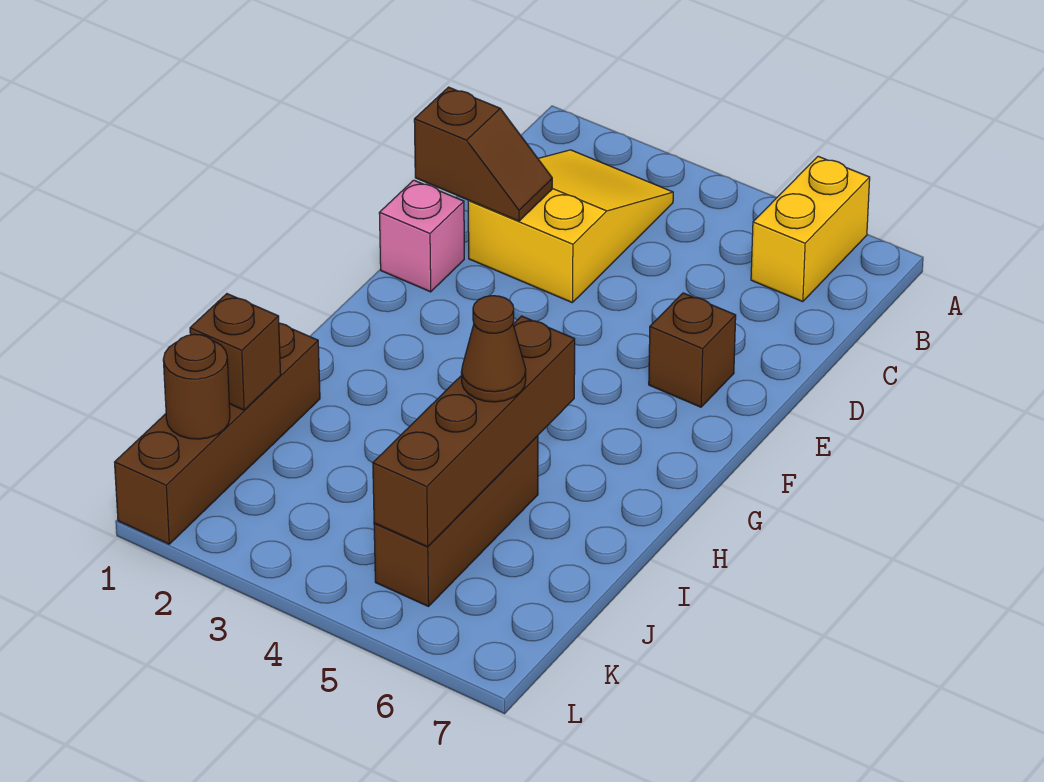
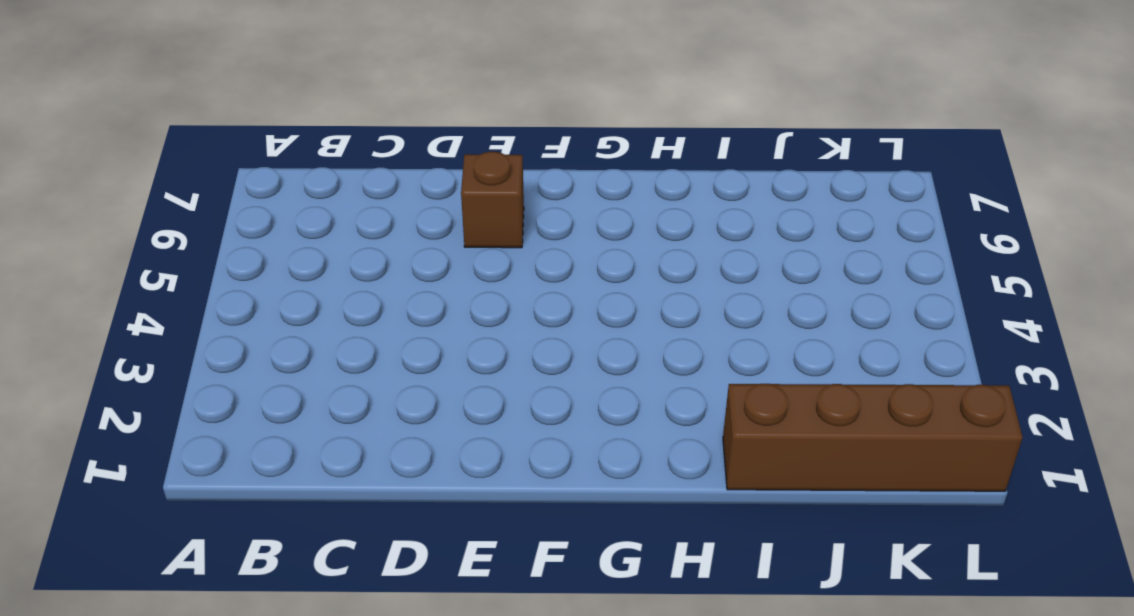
none -> yellow brick A6:B6 level 1
none -> yellow slope B2:D3 level 1 top D

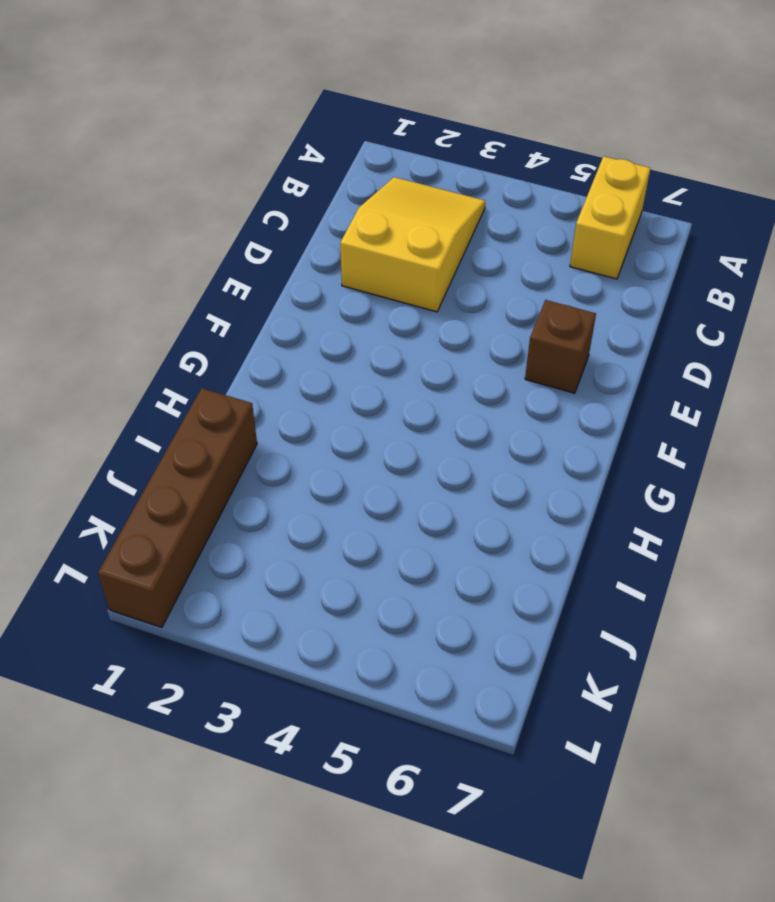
none -> pink brick E1 level 1
none -> brown brick I5:K5 level 1

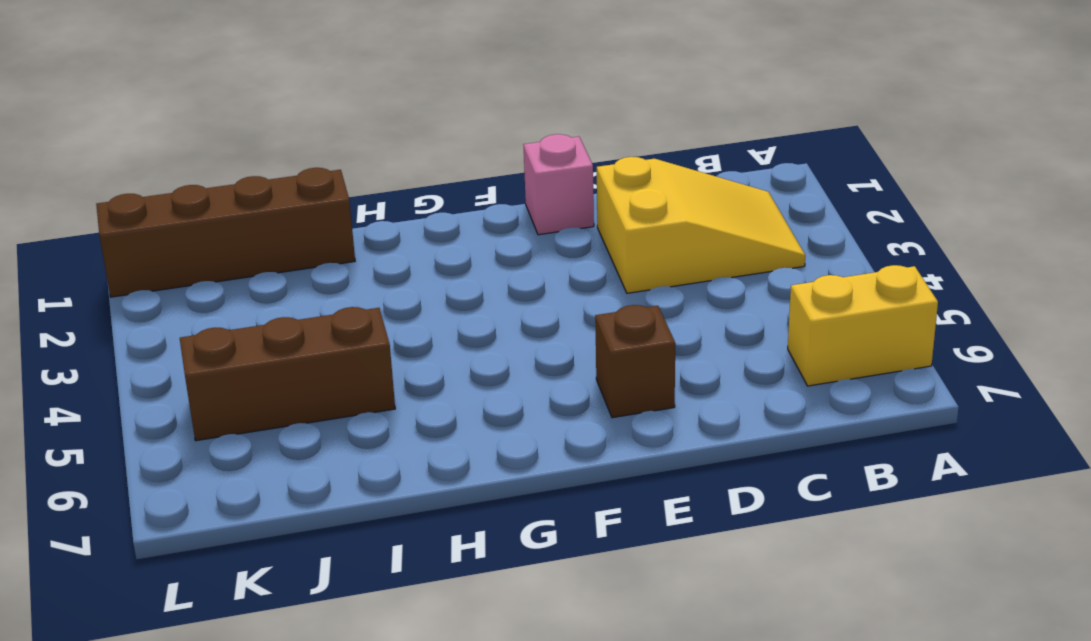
none -> brown slope D1:D2 level 2 top 1
none -> brown brick H5:K5 level 2

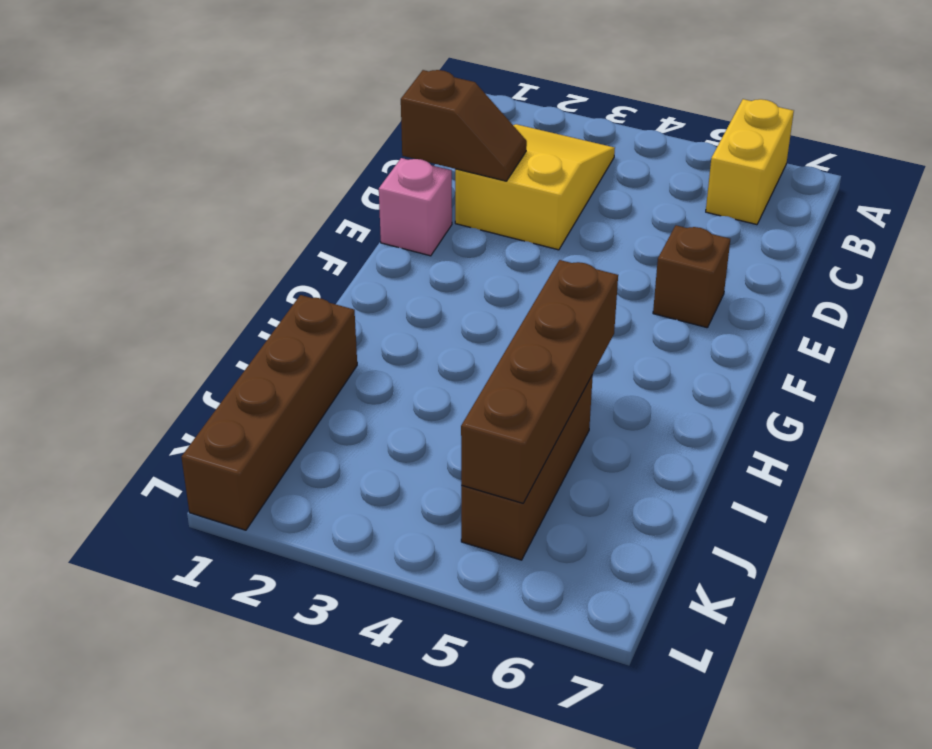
none -> brown brick J1 level 2
none -> brown round brick K1 level 2

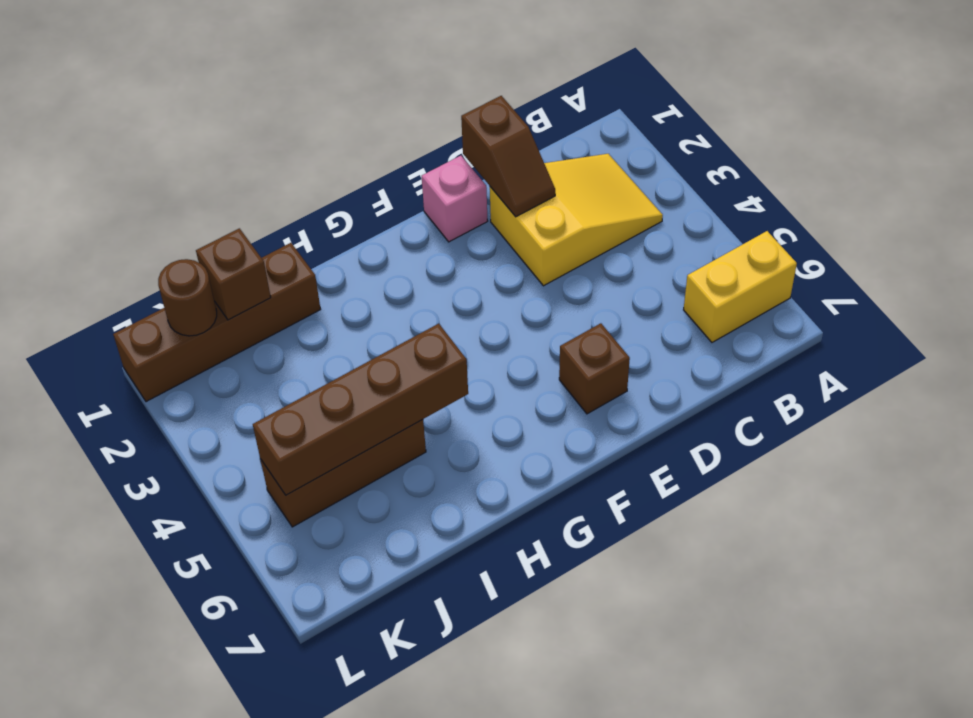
none -> brown cone I5 level 3

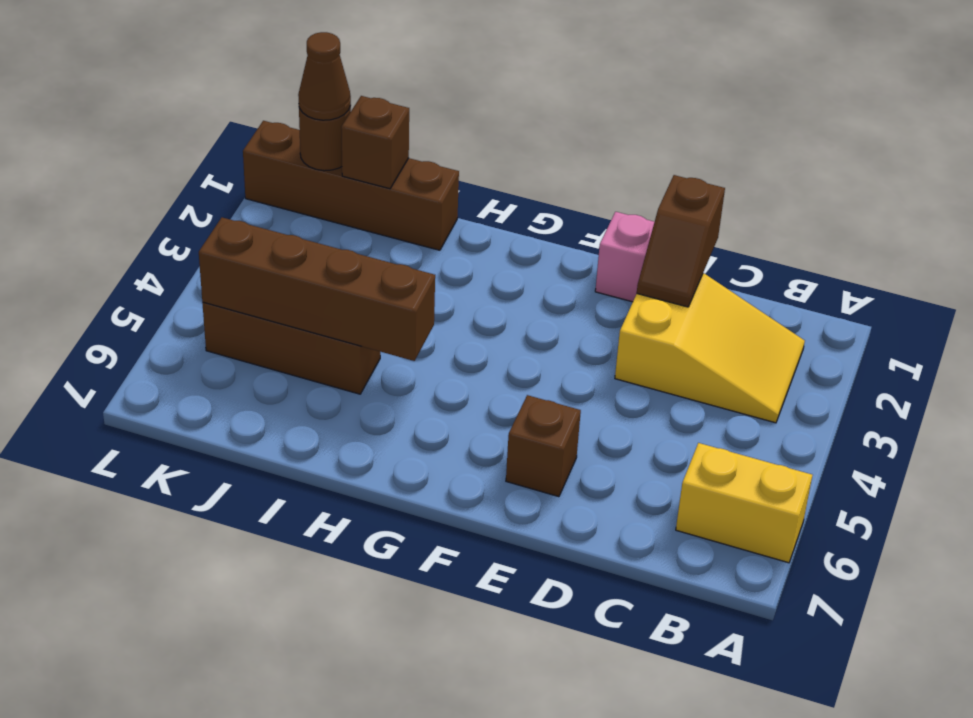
brown cone K1 level 3 -> brown cone I5 level 3

